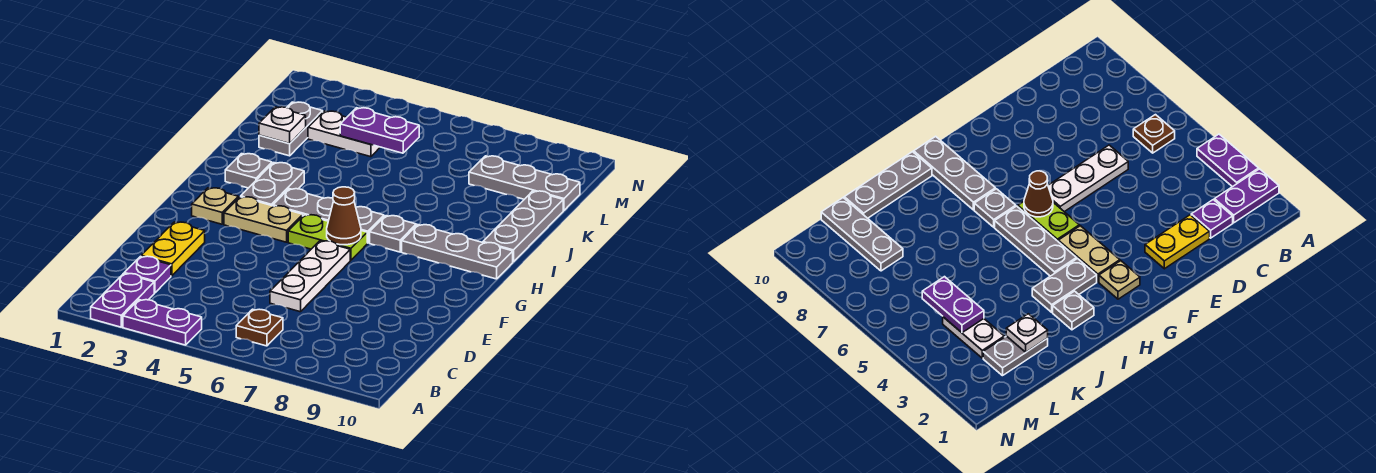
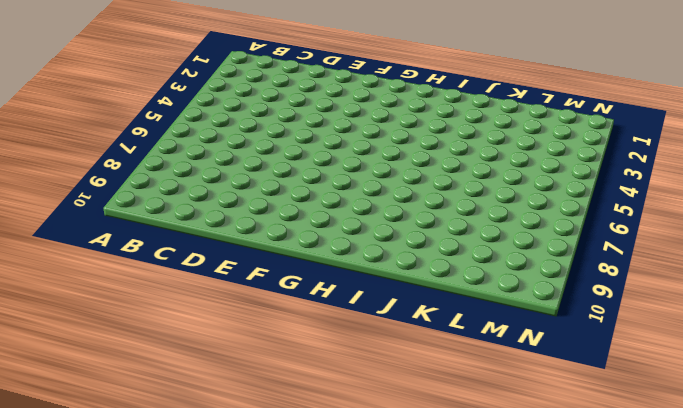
none -> purple plate A2:B2 level 1
none -> purple plate A3:A4 level 1
none -> brown plate B6 level 1

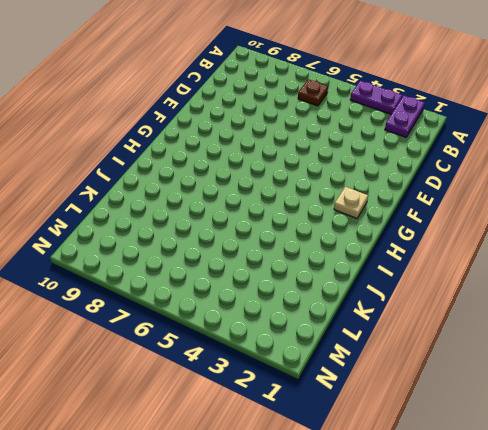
none -> purple plate C2 level 1
none -> yellow plate D2:E2 level 1
none -> white plate D6:F6 level 1

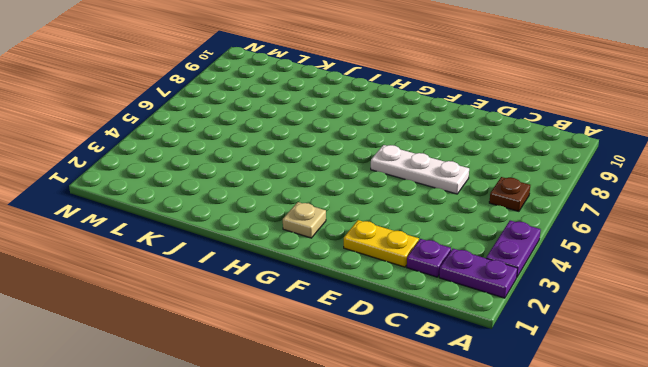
none -> tan plate G3:G4 level 1
none -> lime plate G5:G6 level 1
none -> grey plate H3:I3 level 1

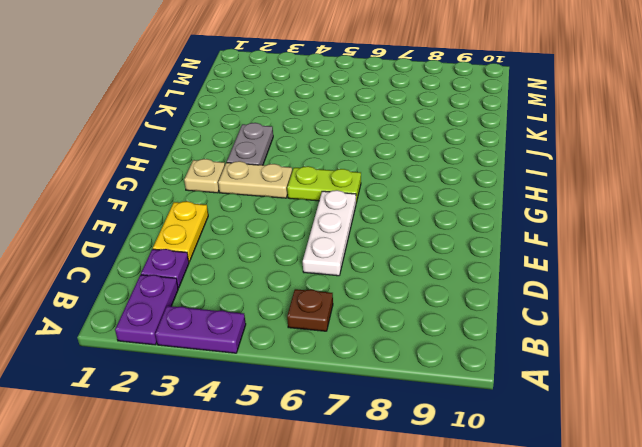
none -> grey plate H4:H6 level 1
none -> grey plate H7 level 1
none -> grey plate H8:H10 level 1

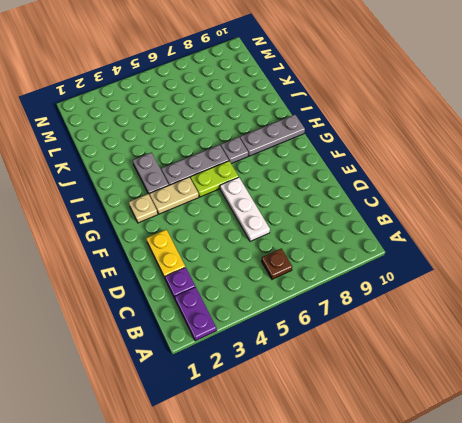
none -> purple plate A3:A4 level 1
none -> grey plate I2 level 1
none -> grey plate I10:K10 level 1

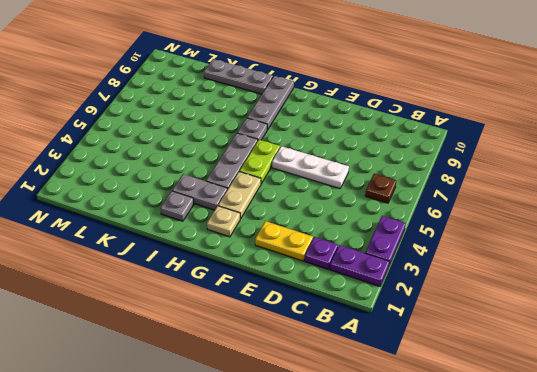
none -> grey plate K2:L2 level 1
none -> white plate L3:L4 level 1
none -> grey plate L8:L10 level 1

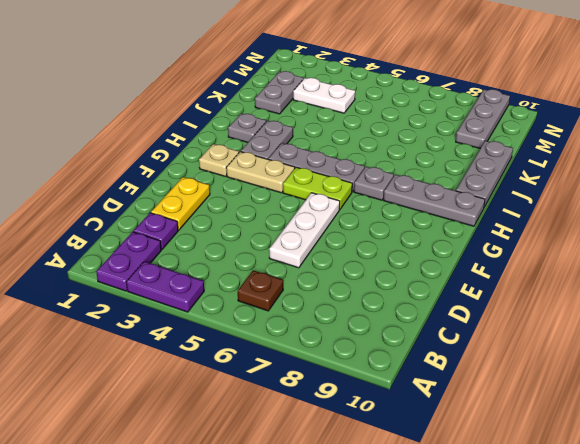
grey plate L9:N9 level 1 -> grey plate L8:L10 level 1
none -> brown cone G6 level 2
none -> white plate K2 level 2
none -> purple plate L4:L5 level 2

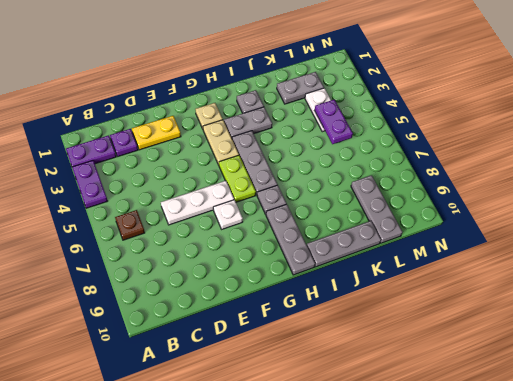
white plate F7 level 1 -> white plate K2 level 2
none -> brown cone G6 level 2

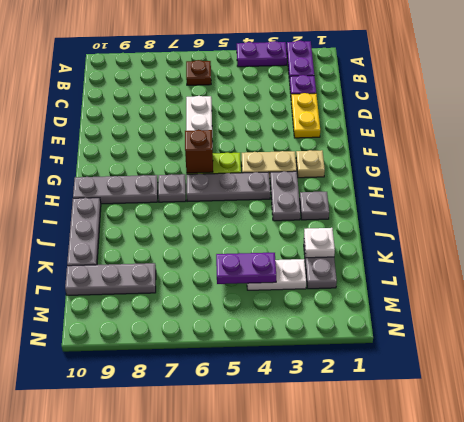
brown brick G6 level 2 -> brown cone G6 level 2

